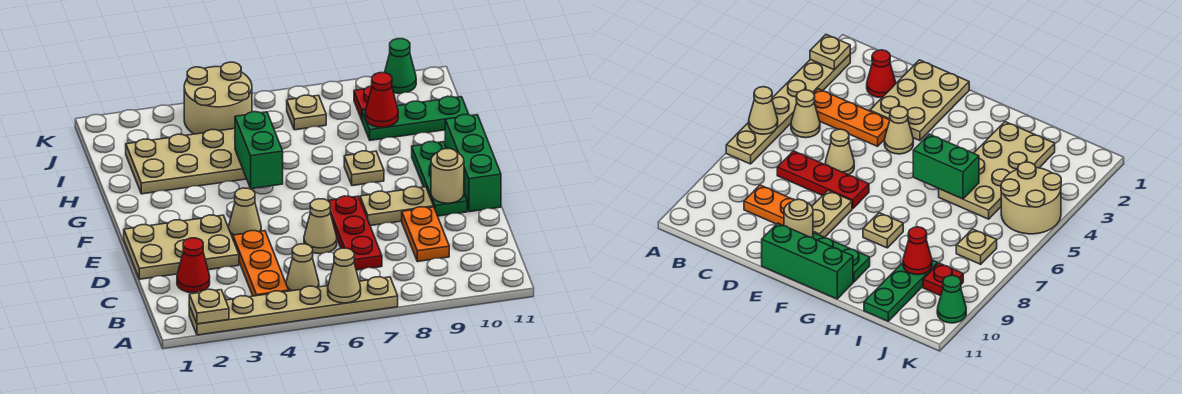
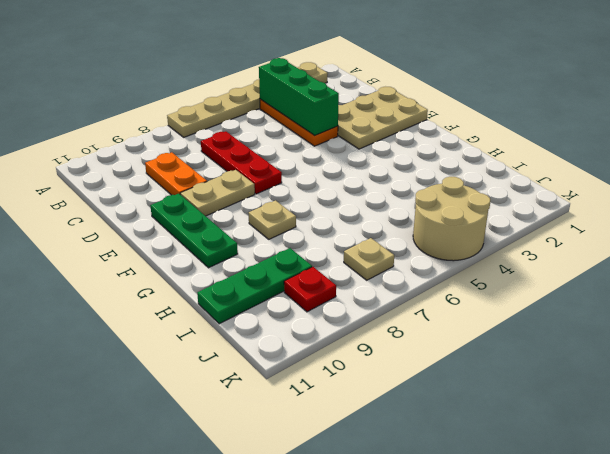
green brick B4:D4 level 2 -> green brick E11:G11 level 1
none -> tan cone B5 level 1
none -> red cone C2 level 1
none -> tan cone D6 level 1

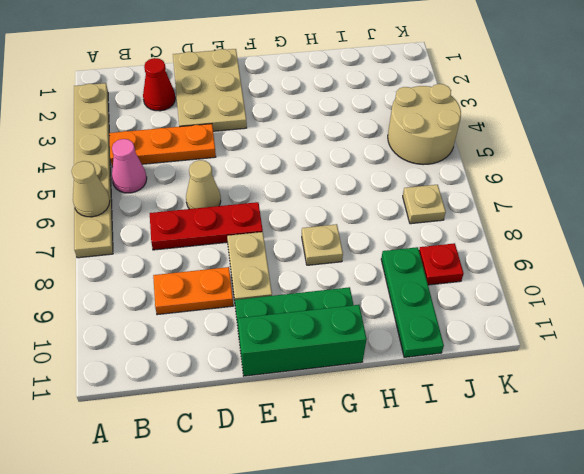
pink cone B5 level 1 -> tan cone B5 level 1
none -> tan cone E4 level 1
none -> tan plate H2:I5 level 1
none -> green cone K10 level 1

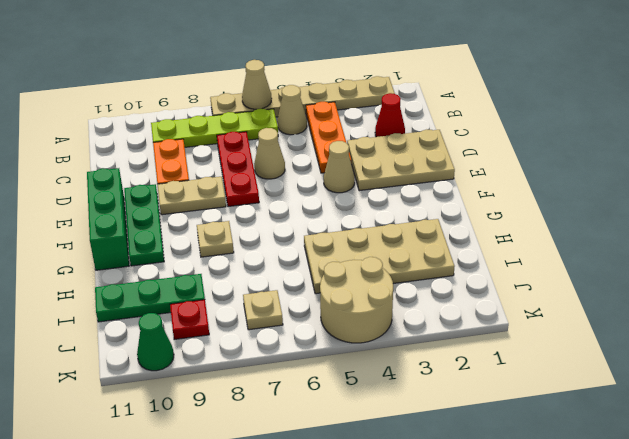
lime plate B6:B9 level 1 -> none
none -> tan plate A2 level 2
none -> tan round brick E10 level 2
none -> green brick G5:H5 level 2

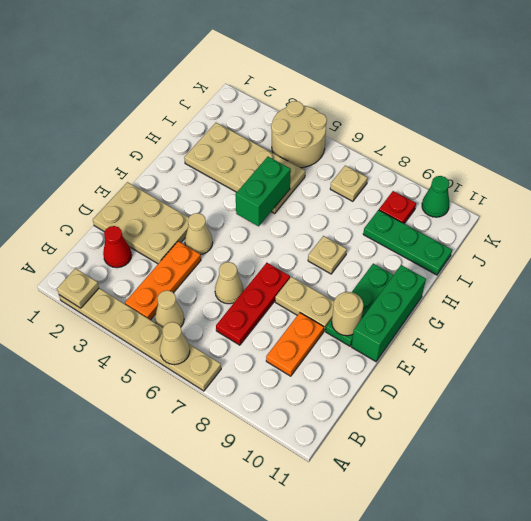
none -> red cone I9 level 2

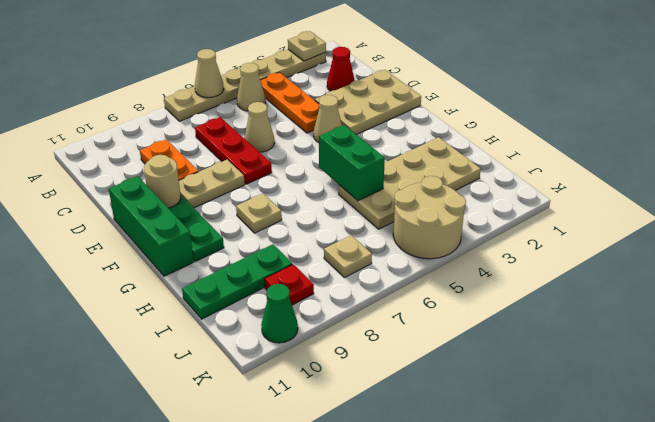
none -> red cone I9 level 2

